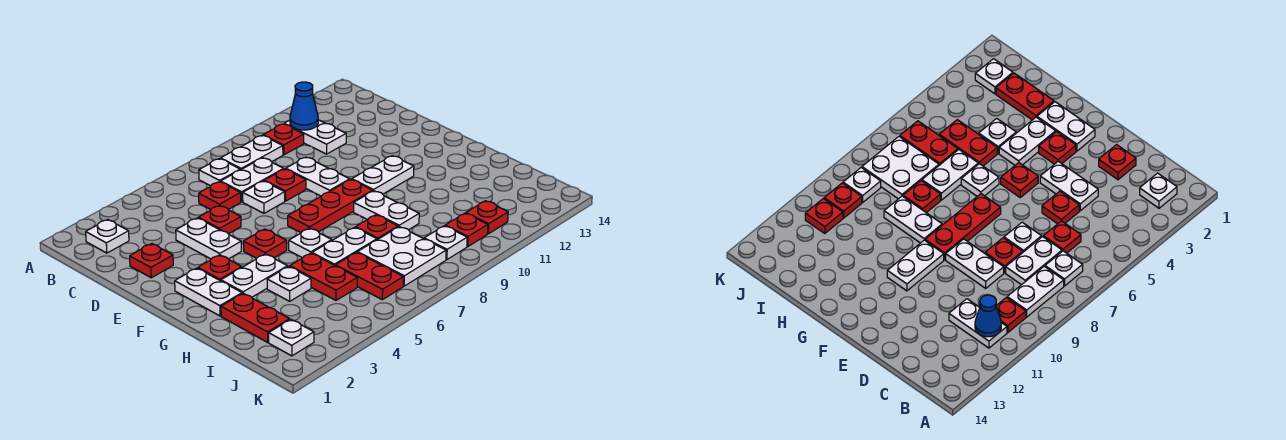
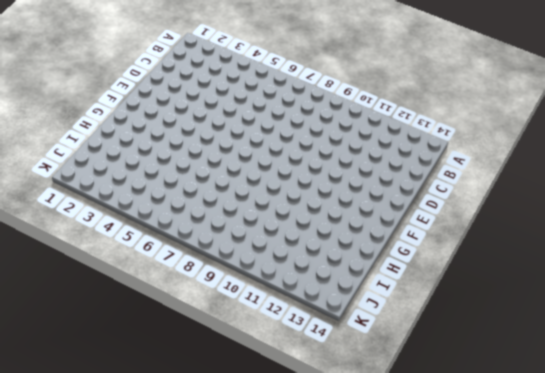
none -> white plate B2 level 1
none -> white plate B7 level 1
none -> white plate B8:B9 level 1
none -> red plate B10 level 1

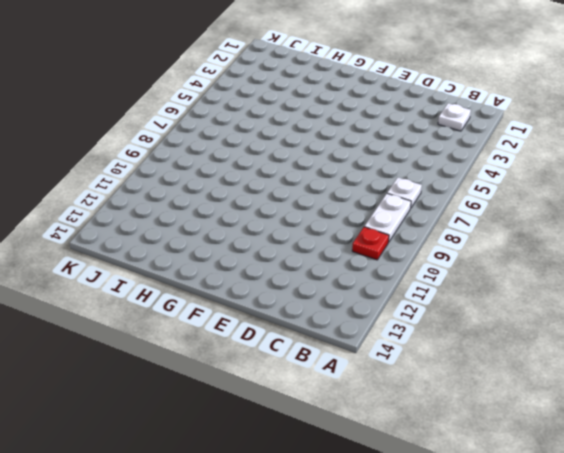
none -> white plate B11:C11 level 1
none -> red plate C6 level 1
none -> white plate C7:C8 level 1
none -> red plate D2 level 1

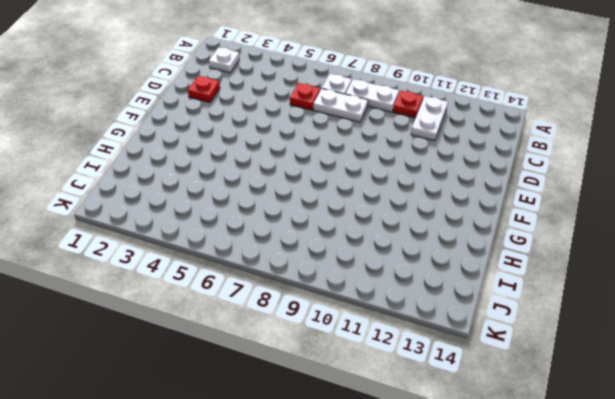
none -> white plate D4:E4 level 1
none -> red plate D5 level 1
none -> white plate D7 level 1
none -> red plate D8 level 1

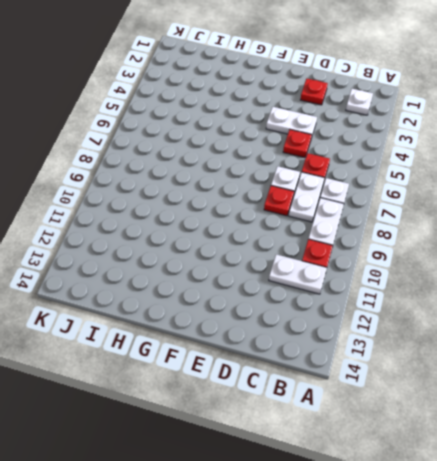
none -> white plate D9:E9 level 1
none -> white plate F2:G2 level 1
none -> red plate F3 level 1
none -> red plate F5 level 1

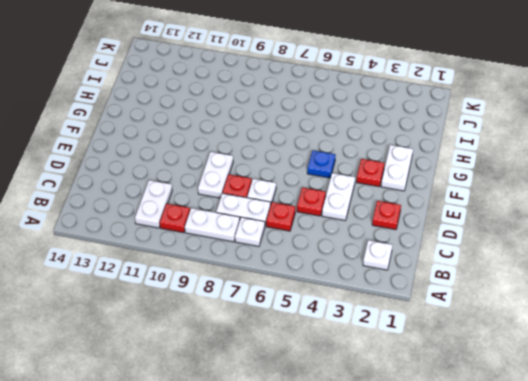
blue plate F5 level 1 -> red plate F5 level 1
none -> red plate F7:F9 level 1
none -> white plate F10:F11 level 1
none -> white plate G3:G4 level 1
none -> white plate G6 level 1

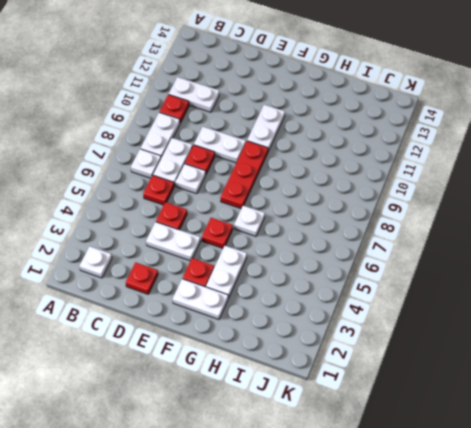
none -> white plate G9:H9 level 1
none -> red plate H2:I2 level 1
none -> white plate H4 level 1
none -> red plate H5:I5 level 1

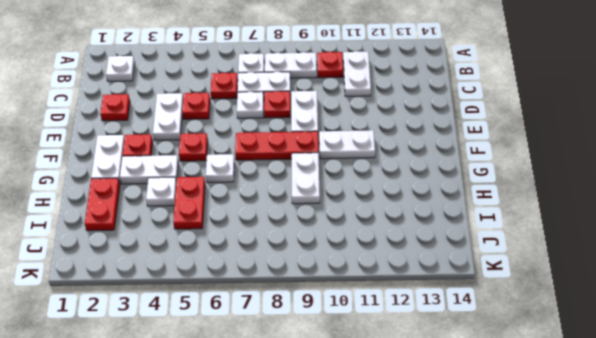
none -> white plate H6:H7 level 1
none -> red plate H8 level 1
none -> red plate I6:J6 level 1
none -> white plate I7:J8 level 1

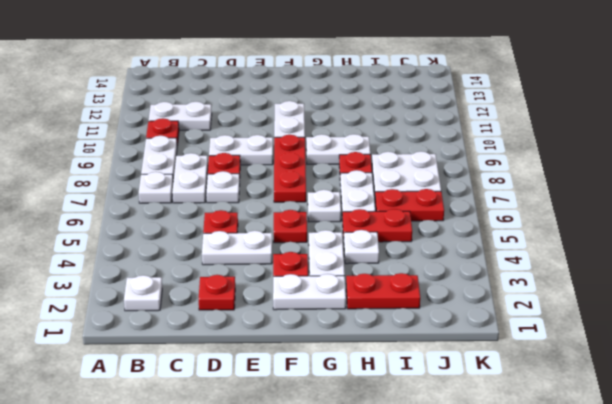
none -> red plate C6 level 1
none -> white plate J2 level 1
none -> white plate J9 level 1
none -> red plate J10 level 1

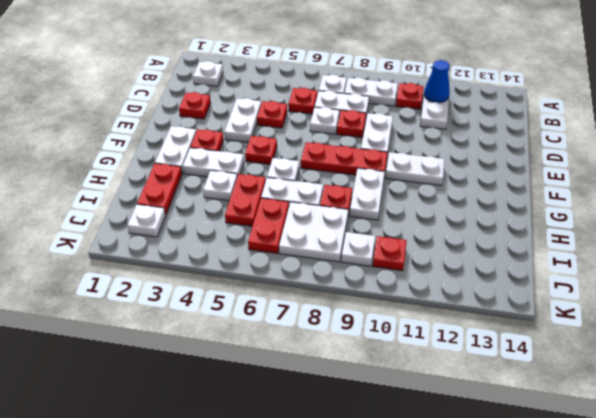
none -> red plate J11 level 1

